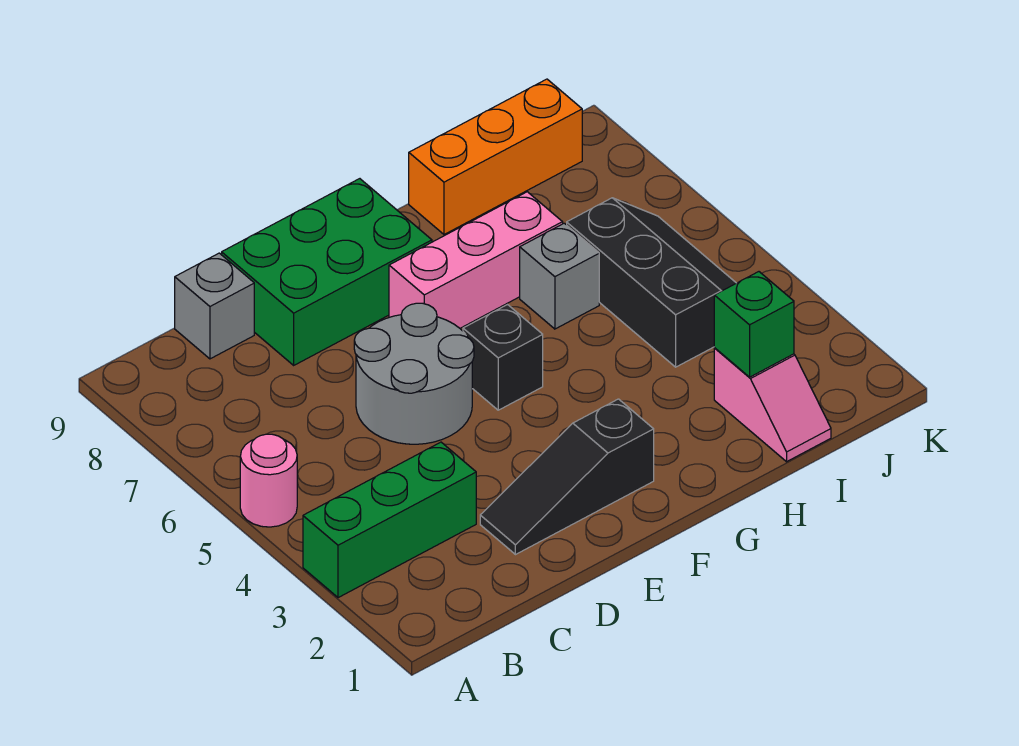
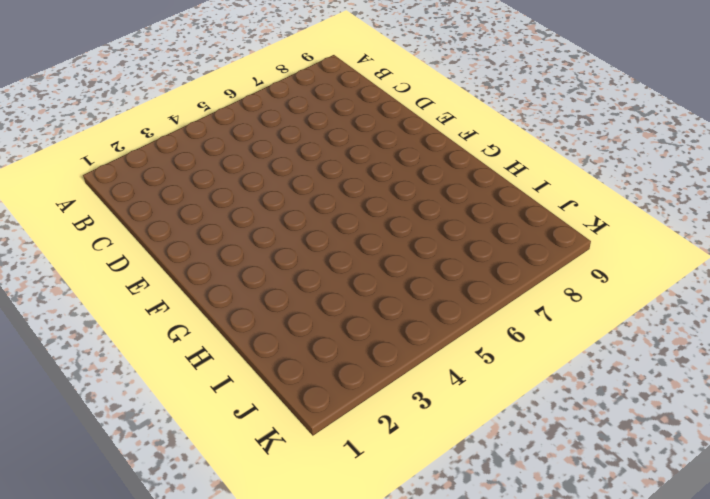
none -> green brick A3:C3 level 1
none -> pink round brick A5 level 1
none -> grey brick C9 level 1

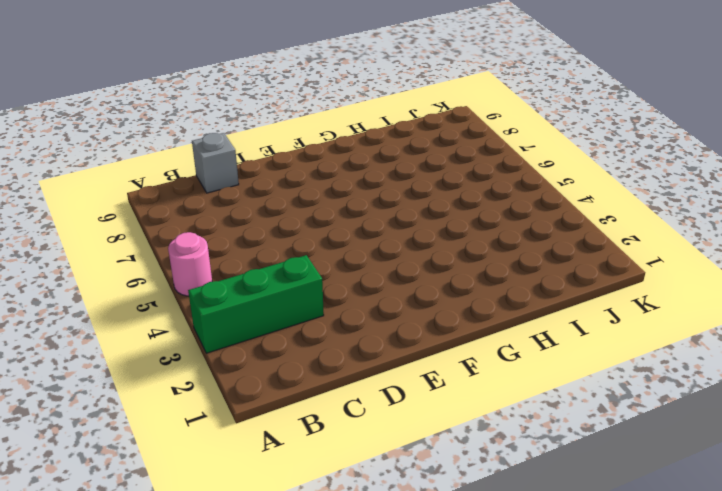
none -> black slope D2:F2 level 1 top F
none -> grey round brick D5:E6 level 1
none -> green brick D8:F9 level 1

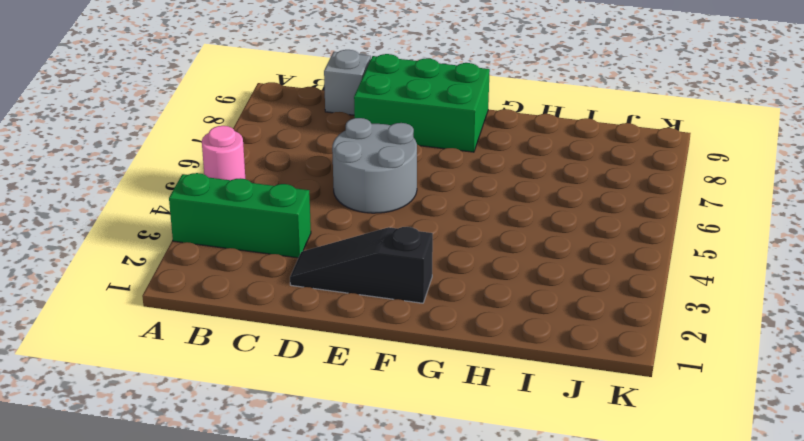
none -> black brick F5 level 1
none -> pink brick F7:H7 level 1
none -> grey brick H6 level 1

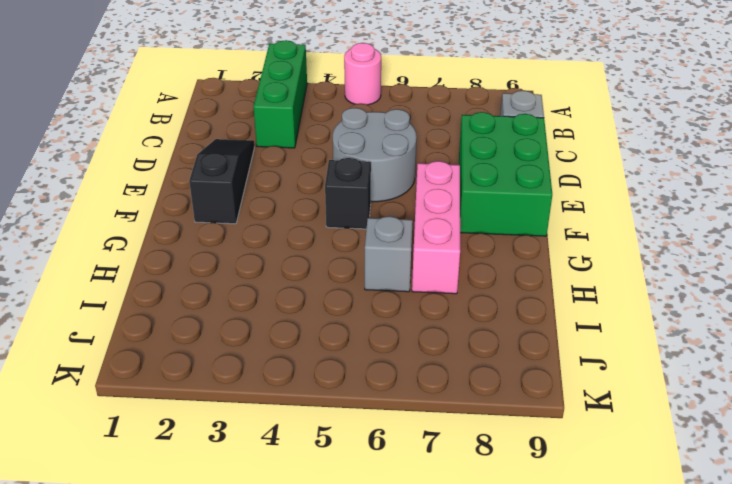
none -> orange brick H9:J9 level 1
none -> pink slope I1:I2 level 1 top 2
none -> black slope I4:J6 level 1 top I

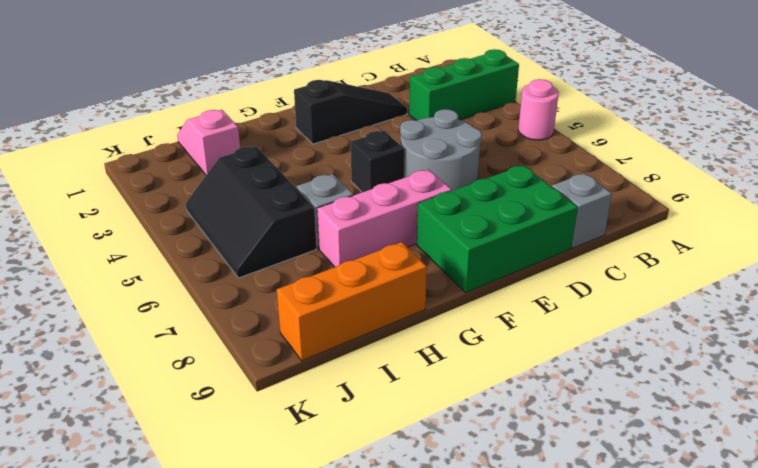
none -> green brick I2 level 2

